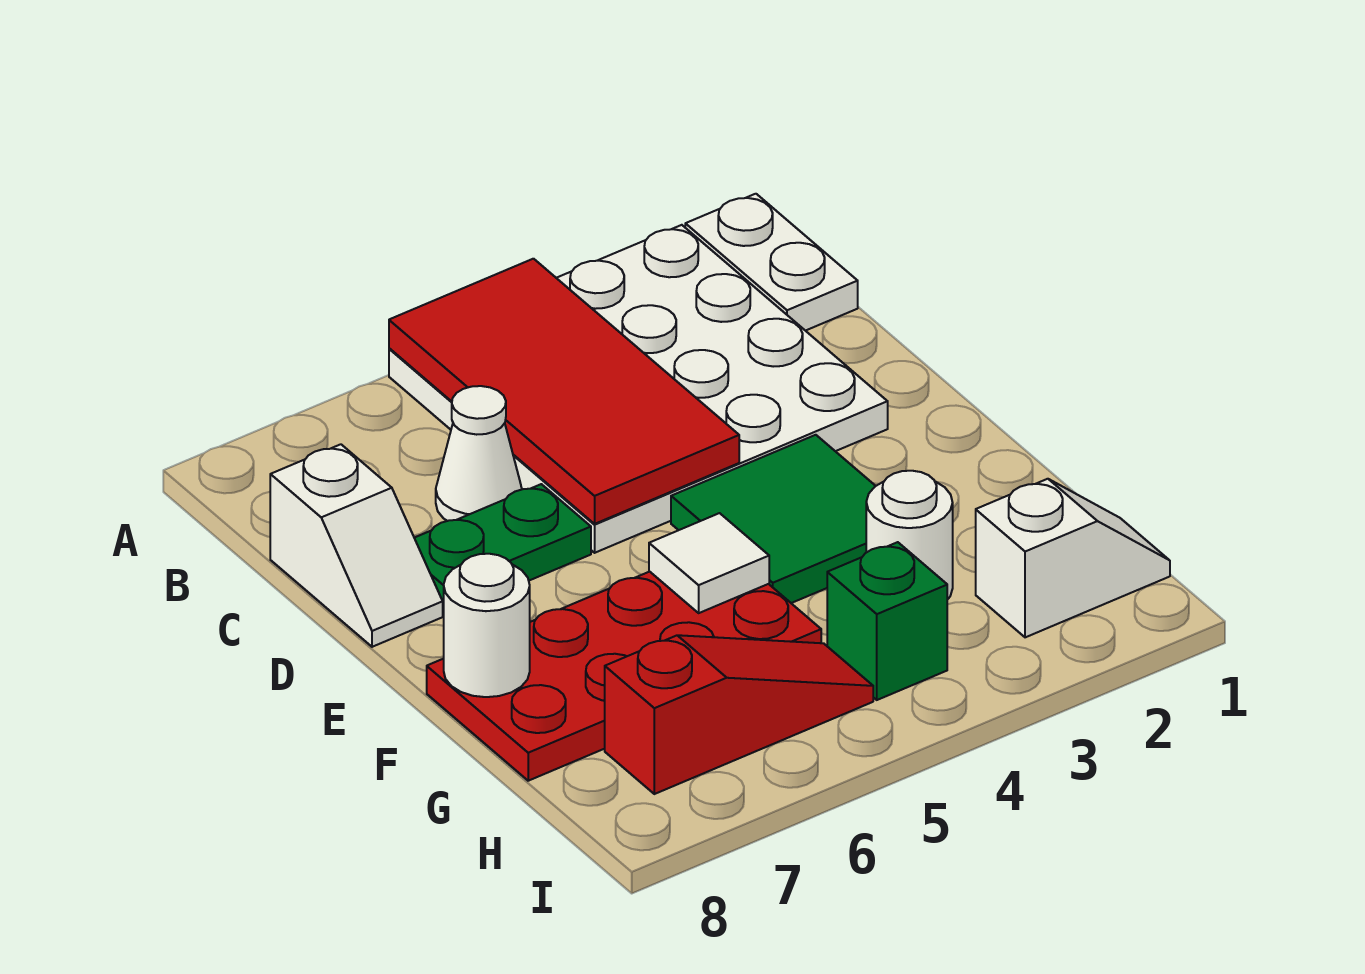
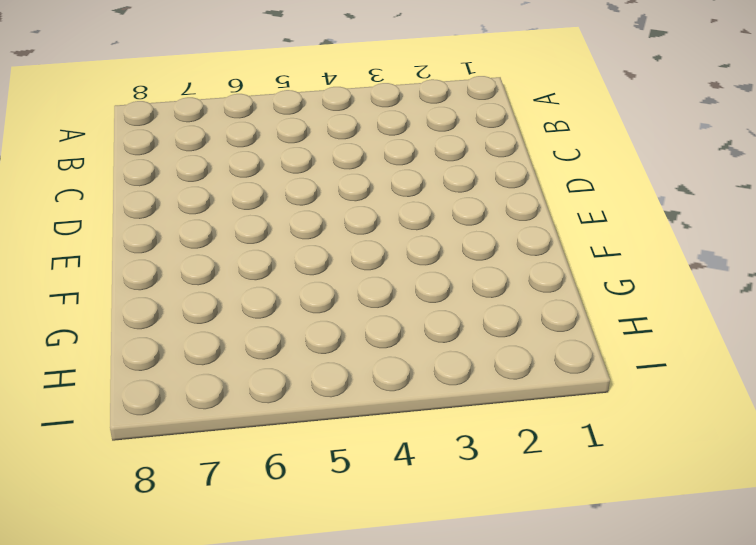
none -> white plate A1:B1 level 1
none -> white plate A2:D5 level 1
none -> white cone C6 level 1

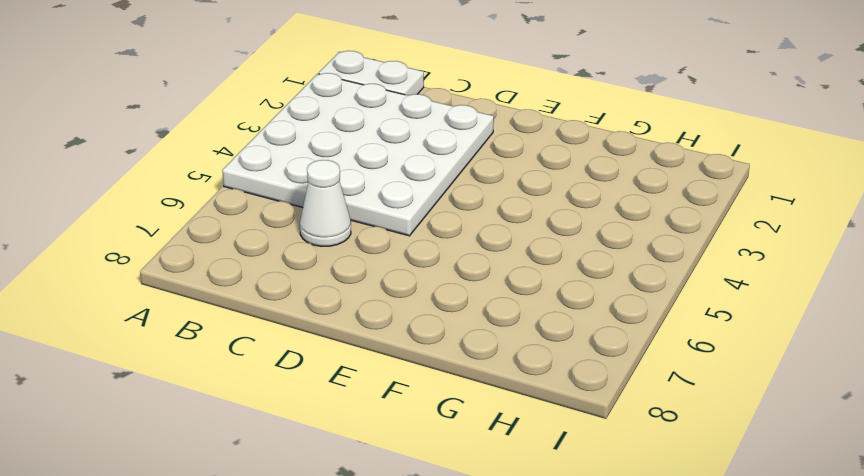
none -> white slope C8:D8 level 1 top C
none -> green plate D6:D7 level 1
none -> green tile E3:F4 level 1

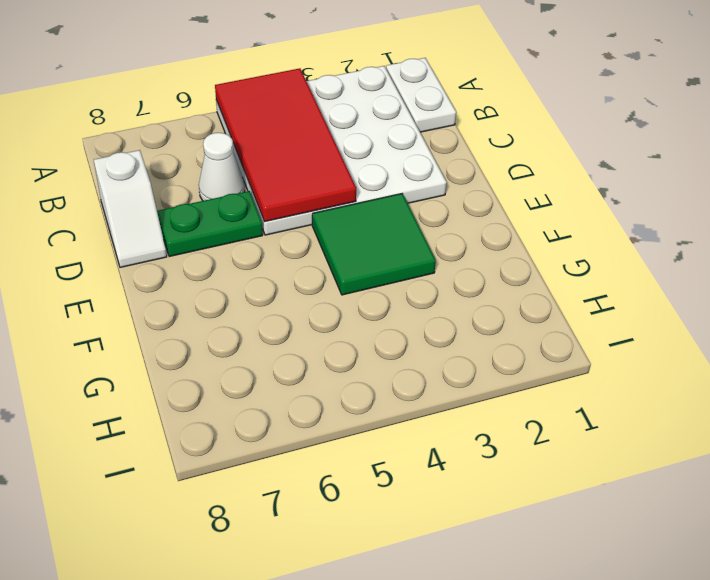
none -> red plate F5:G8 level 1
none -> white round brick G3 level 1
none -> white slope H1:H2 level 1 top 2

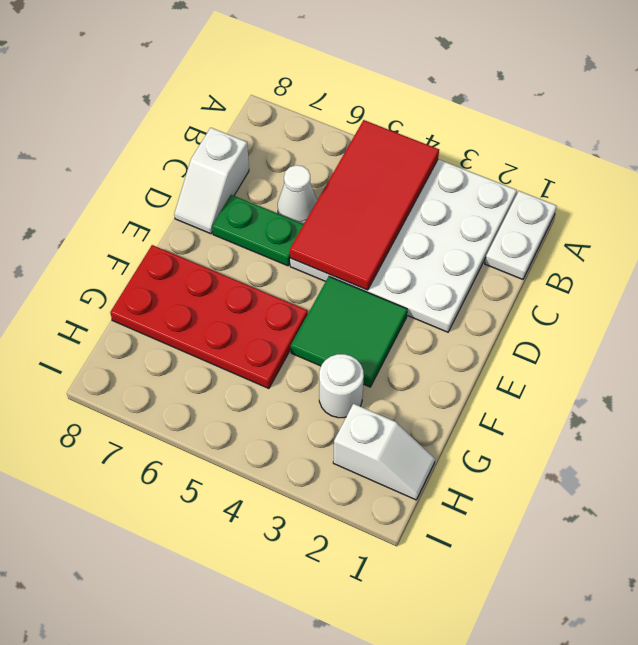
none -> green brick H4 level 1
none -> red slope H5:H7 level 1 top 7
none -> white tile F5 level 2

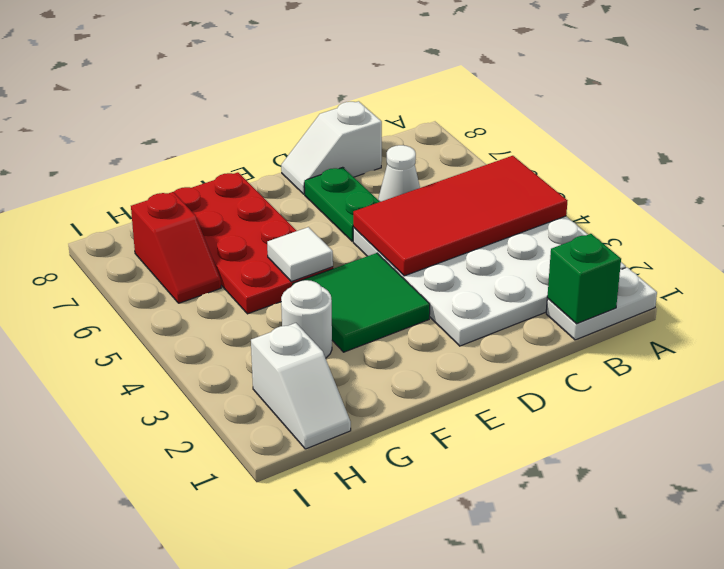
green brick B1 level 2 -> green brick H4 level 1
red slope H6:H7 level 1 top 7 -> red slope H5:H7 level 1 top 7
none -> white round brick F8 level 2

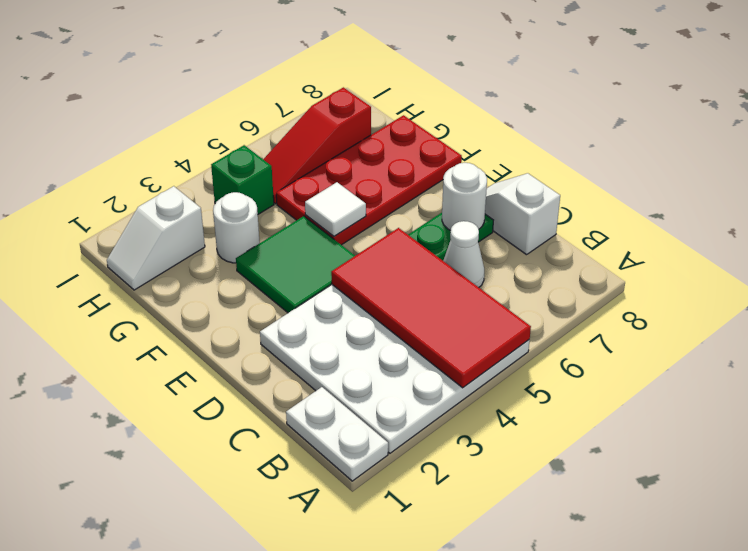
white round brick D7 level 2 -> white round brick F8 level 2

